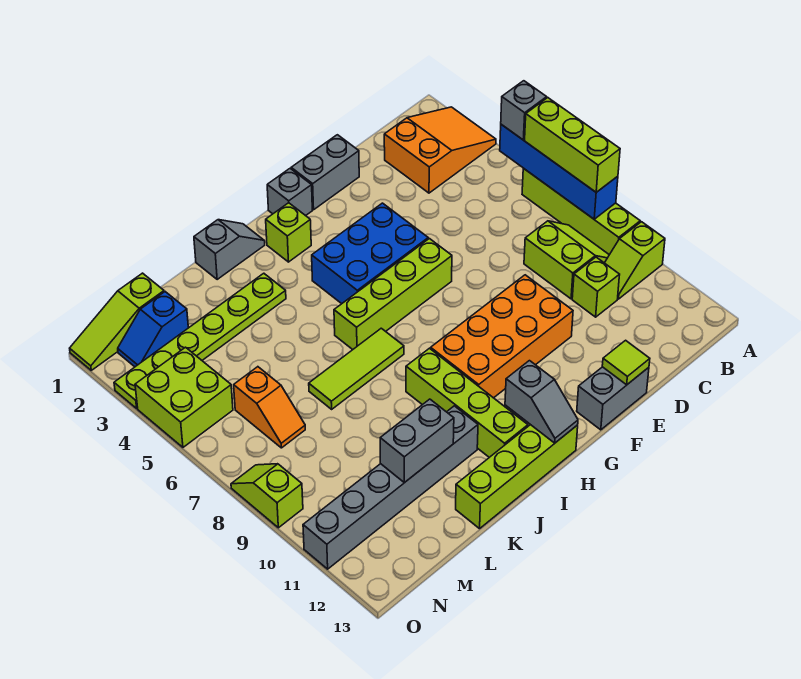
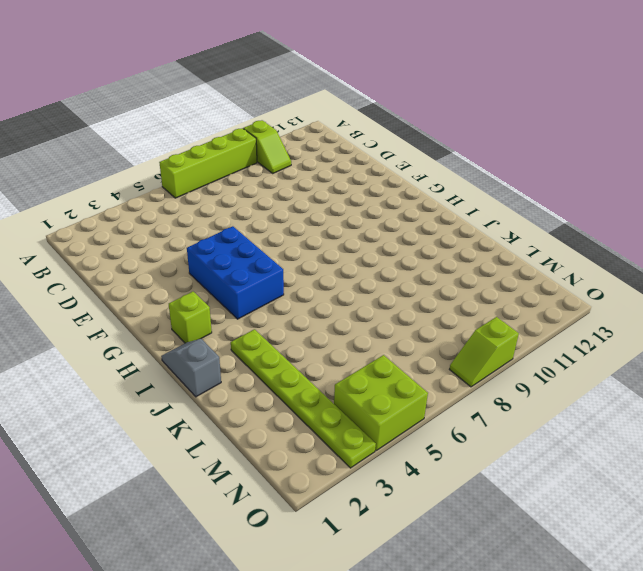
none -> orange slope A2:C3 level 1 top C
none -> lime slope B8:C9 level 1 top C
none -> lime brick C10 level 1

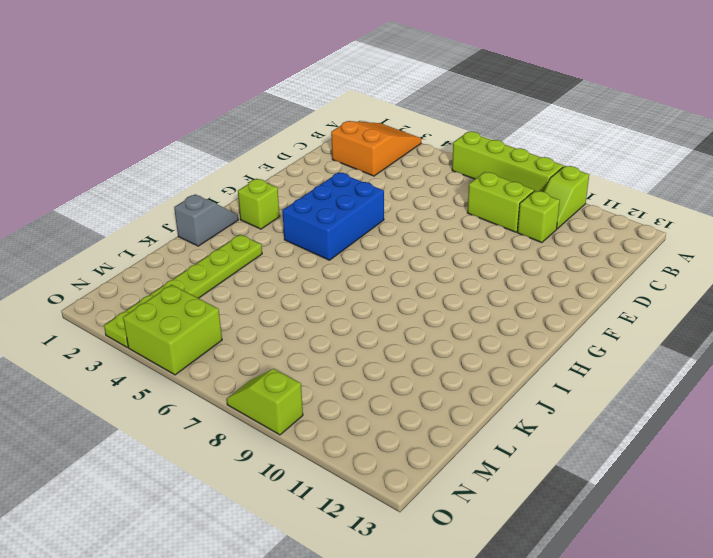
none -> grey brick E1:F1 level 1
none -> orange brick E9:H10 level 1
none -> grey brick E13:F13 level 1

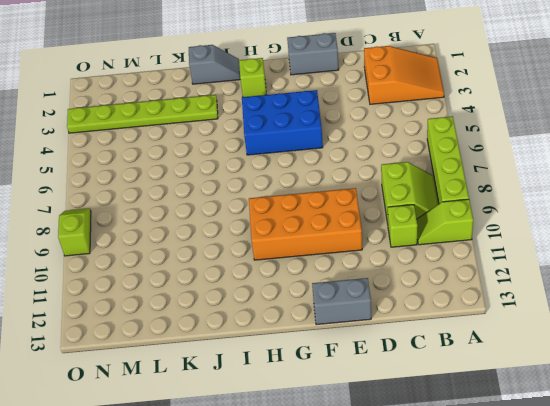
none -> lime brick F6:I6 level 1
none -> grey brick G1 level 1
none -> lime brick H13:K13 level 1

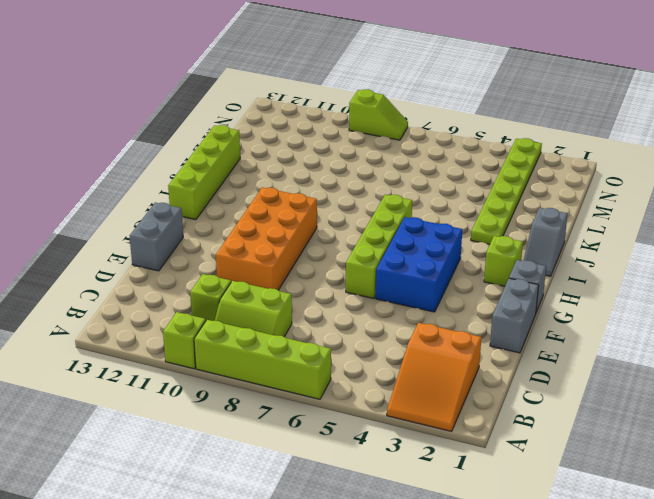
none -> lime tile I7:K7 level 1
none -> lime brick I9:I12 level 1
none -> grey brick J11:O11 level 1

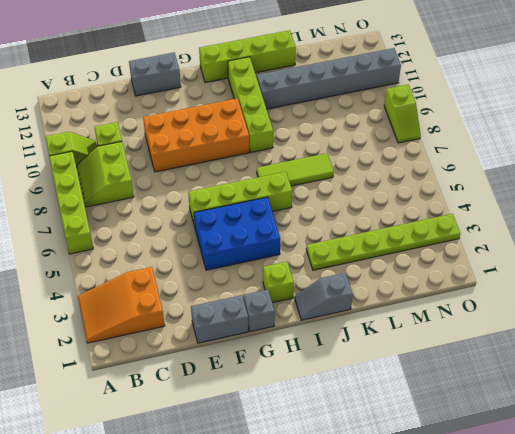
none -> lime slope M1:O1 level 1 top M
none -> blue slope M2:N2 level 1 top M
none -> orange slope M6:M7 level 1 top 6

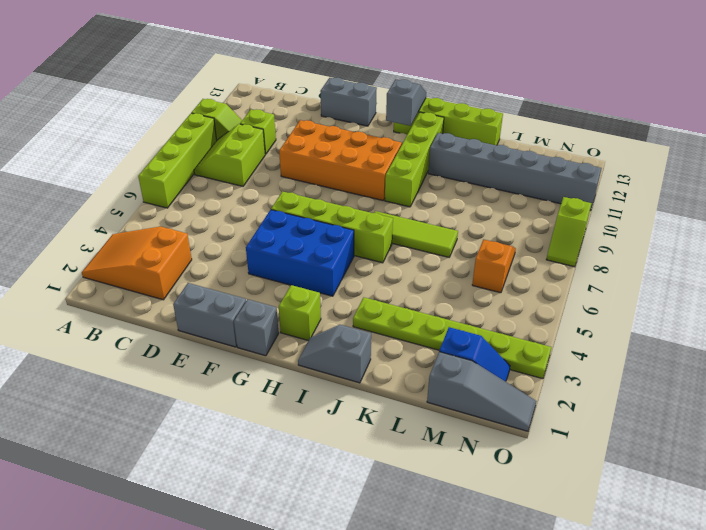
grey slope M1:O1 level 1 top M -> lime slope M1:O1 level 1 top M
none -> lime brick N4:O5 level 1
none -> blue brick A5:A8 level 2
none -> lime tile E13 level 2

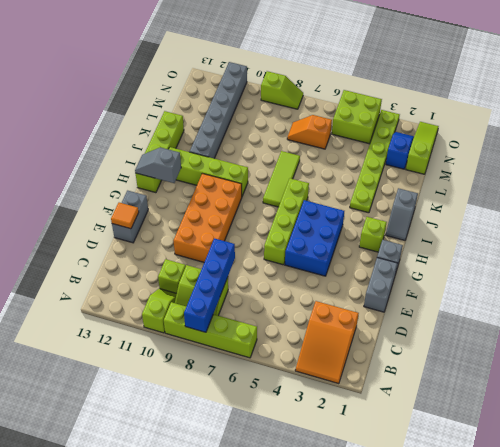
blue brick A8:D8 level 2 -> blue brick A5:A8 level 2
orange tile E13 level 2 -> lime tile E13 level 2
none -> grey brick K11:L11 level 2
none -> grey brick A5 level 3
none -> lime brick A6:A8 level 3

